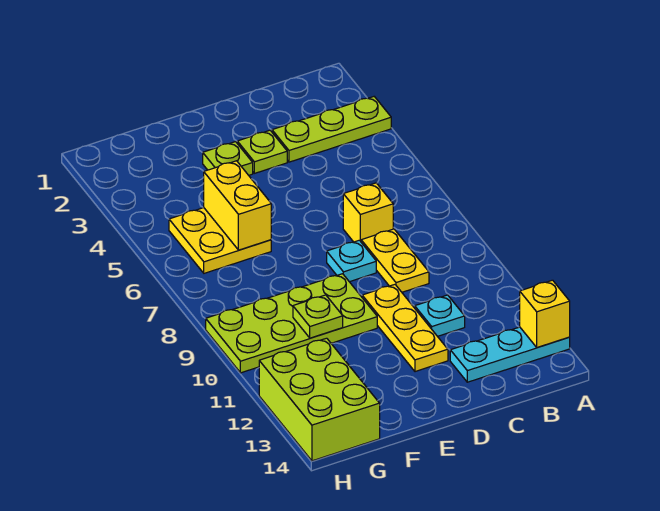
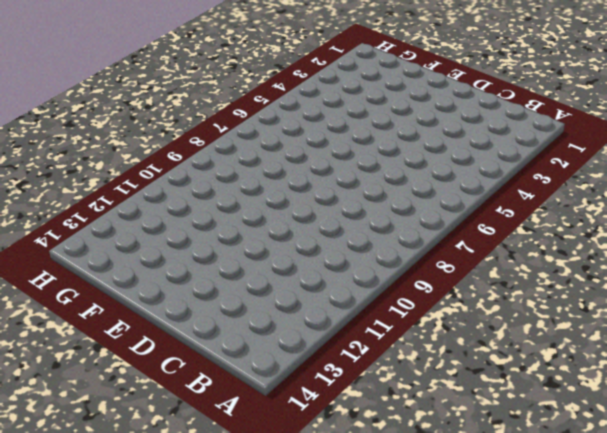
none -> lime plate A3:C3 level 1
none -> cyan plate A13:C13 level 1
none -> yellow brick C7 level 1

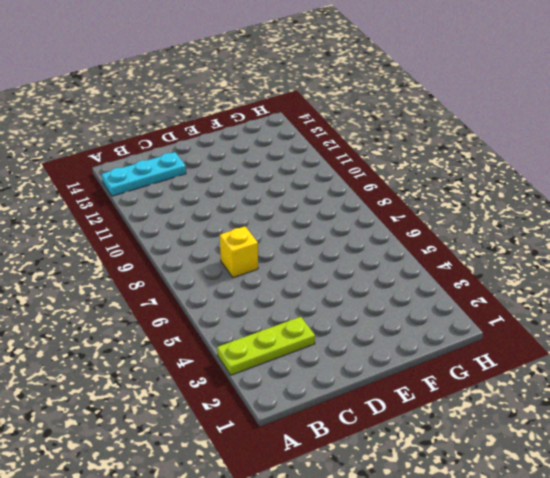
none -> yellow plate C8:C9 level 1
none -> cyan plate C11 level 1
none -> lime plate D3 level 1

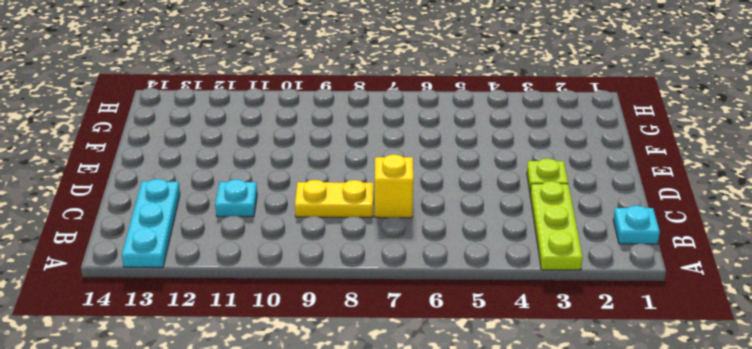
cyan plate B1 level 1 -> cyan plate D8 level 1
none -> yellow plate D10:D12 level 1
none -> lime plate E3 level 1
none -> lime plate E9:H10 level 1

